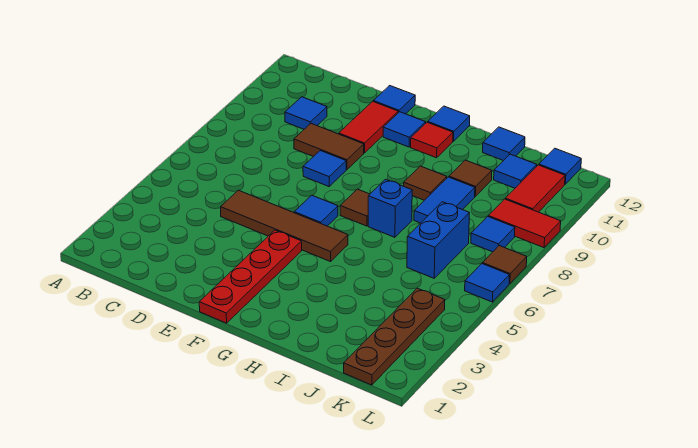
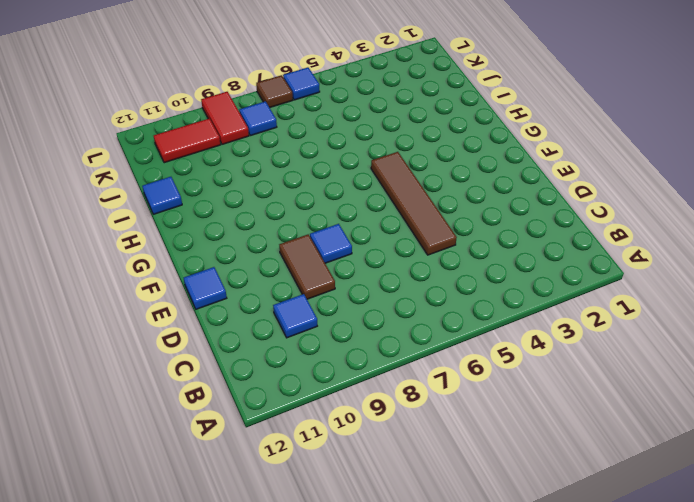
none -> red tile E10:E11 level 1
none -> red plate F1:F4 level 1
none -> blue tile F6 level 1

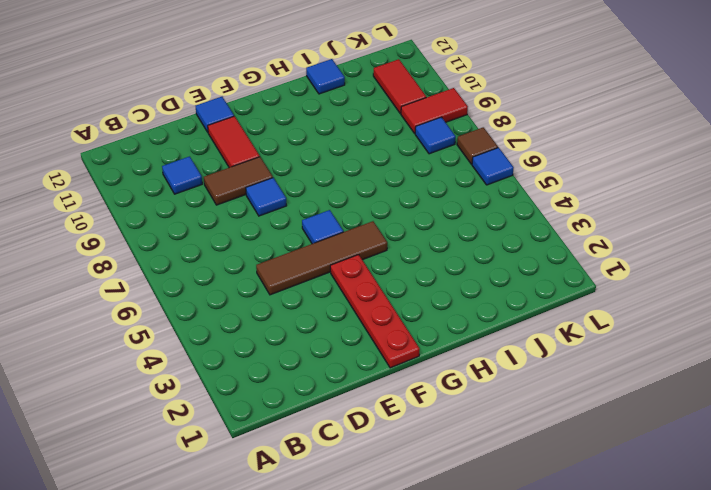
none -> blue tile F11 level 1
none -> brown tile G7 level 1
none -> red tile G11 level 1

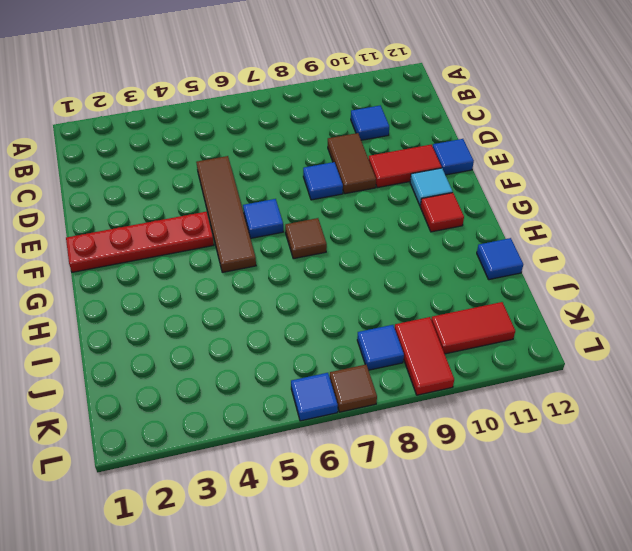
cyan tile F11 level 1 -> blue tile F11 level 1
none -> blue tile G12 level 1
none -> blue brick H7 level 1
none -> brown tile H9 level 1

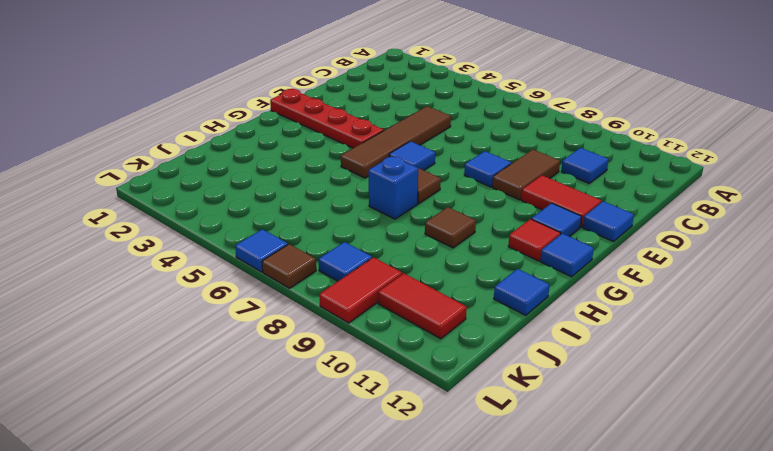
none -> blue tile I8:I9 level 1
none -> brown tile I10 level 1
none -> blue brick J6:J7 level 1

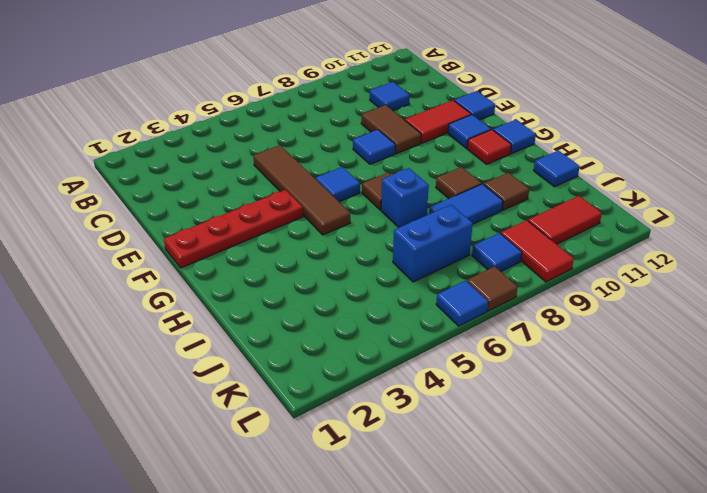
none -> blue tile J11 level 1
none -> brown plate K1:K4 level 1
none -> blue tile K12 level 1

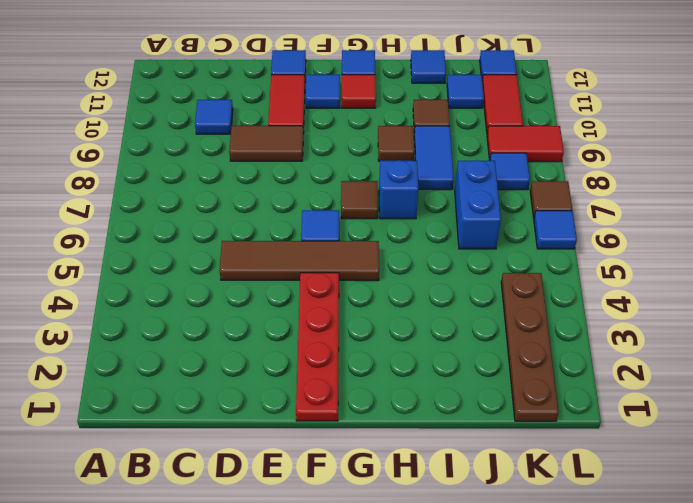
none -> blue tile E8 level 1

